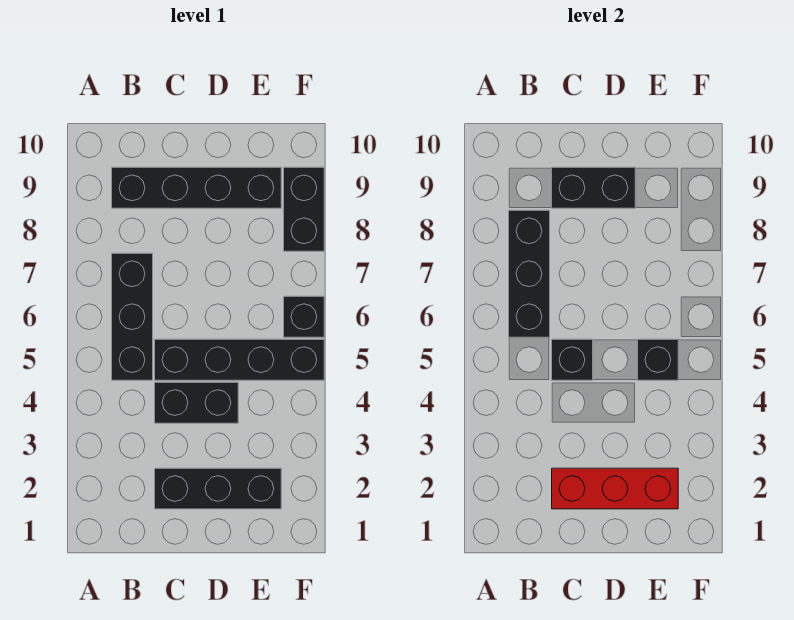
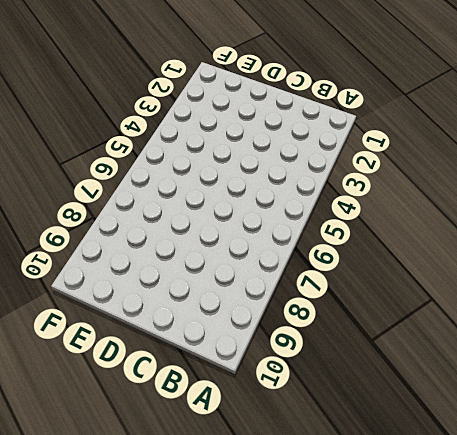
none -> black brick B5:B7 level 1
none -> black brick B9:E9 level 1
none -> black brick C2:E2 level 1

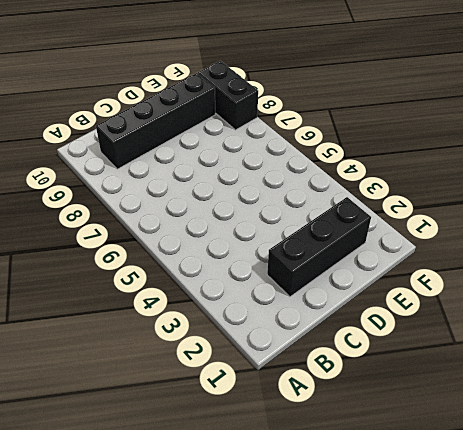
none -> black brick B5:B7 level 1
none -> black brick C4:D4 level 1
none -> black brick C5:F5 level 1

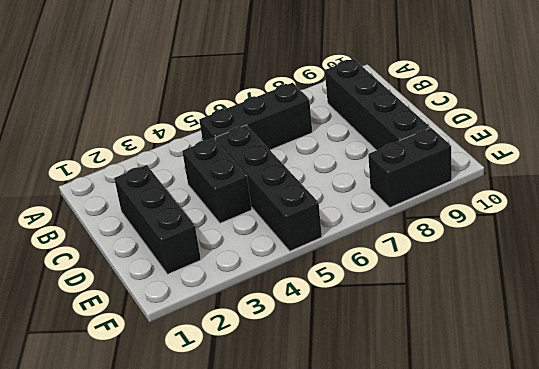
none -> black brick F6 level 1
none -> black brick B6:B8 level 2
none -> red brick C2:E2 level 2

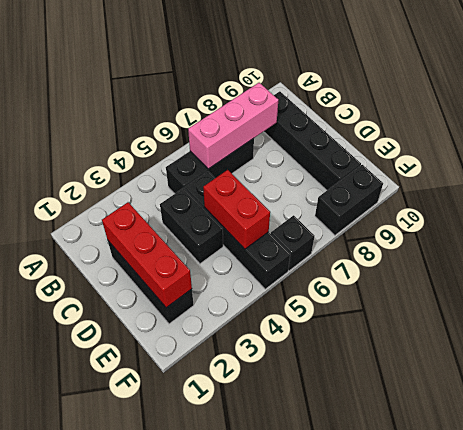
pink brick B6:B8 level 2 -> black brick B6:B8 level 2
red brick D5:E5 level 2 -> black brick E5 level 2
none -> black brick C5 level 2
none -> black brick C9:D9 level 2

